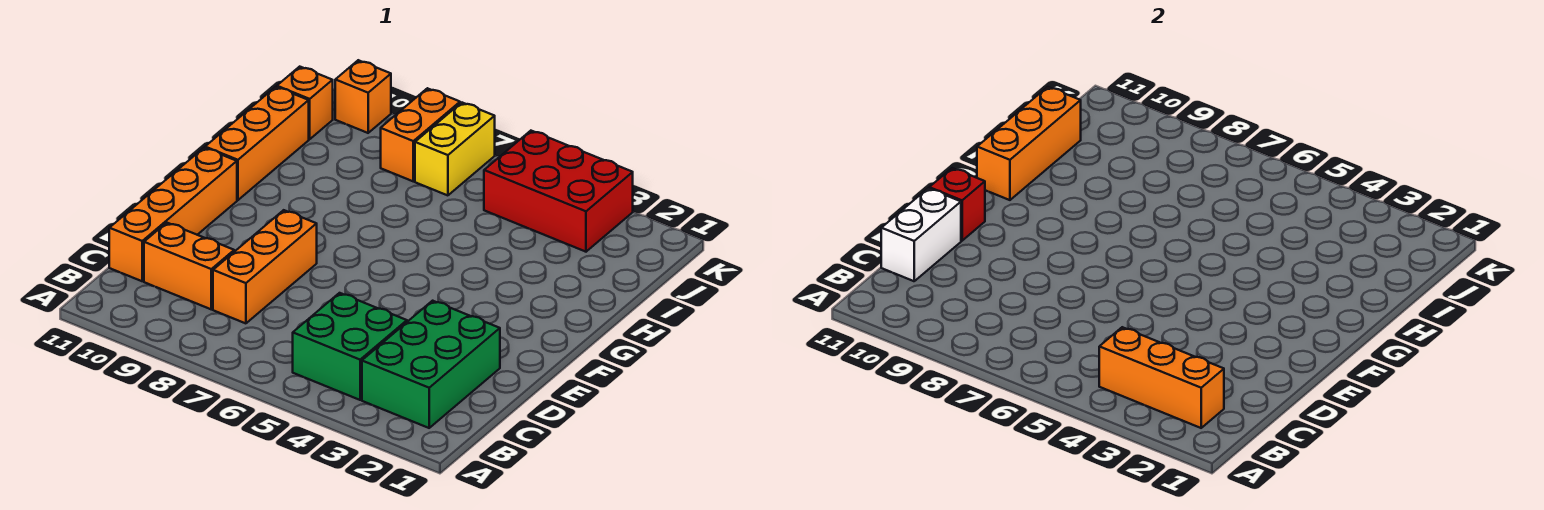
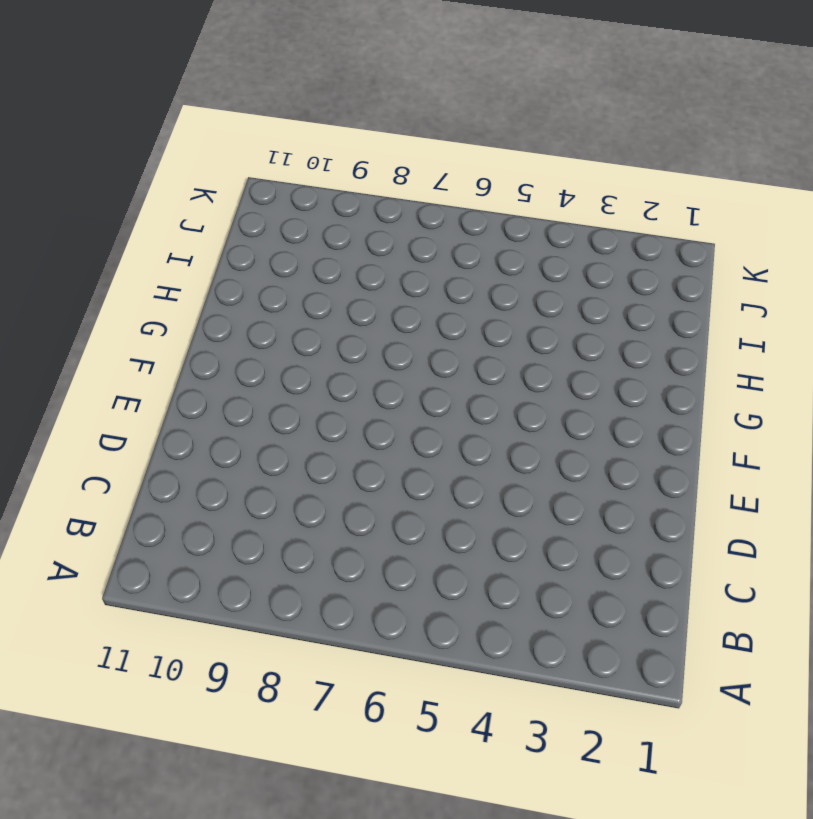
none -> green brick B2:D3 level 1
none -> green brick B4:C5 level 1
none -> orange brick C8:E8 level 1

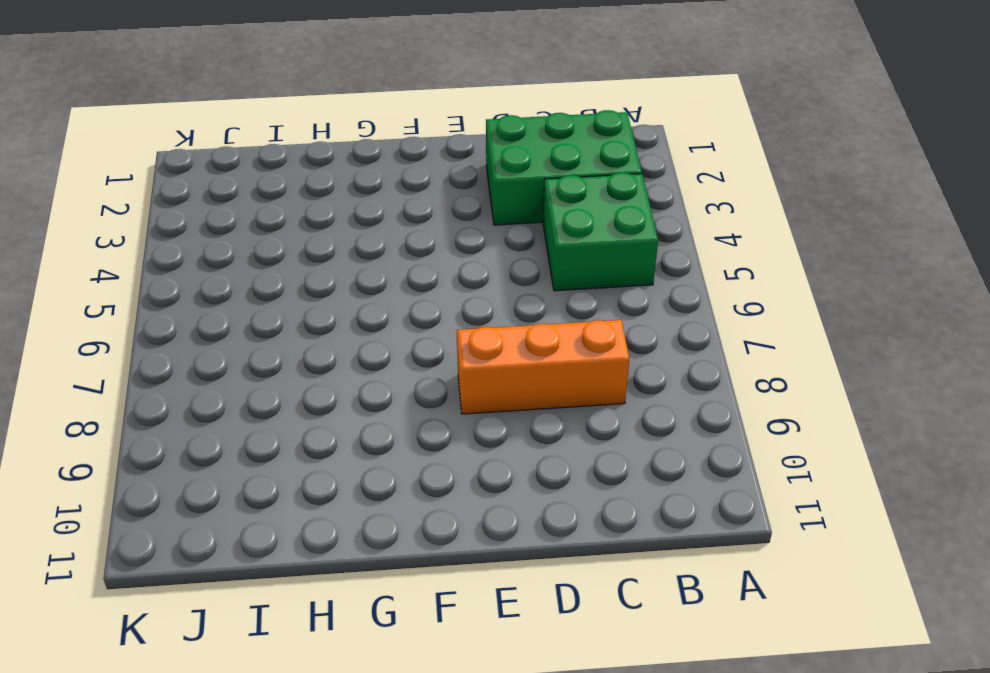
none -> orange brick C9:C10 level 1
none -> orange brick C11:F11 level 1
none -> orange brick G11:I11 level 1

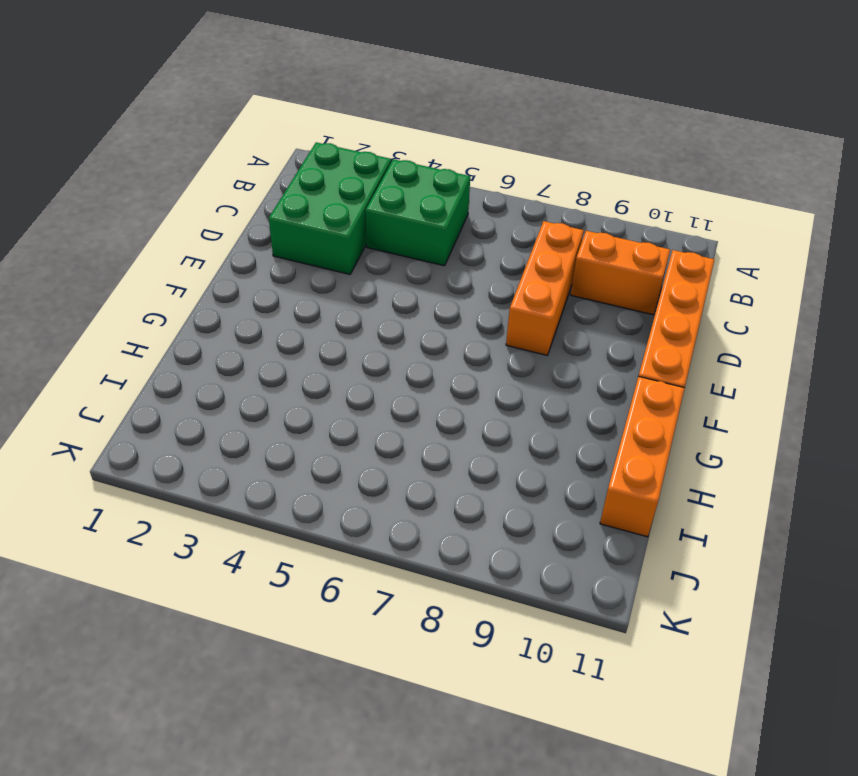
none -> red brick J3:K5 level 1
none -> yellow brick J7:K7 level 1
none -> orange brick J8:K8 level 1

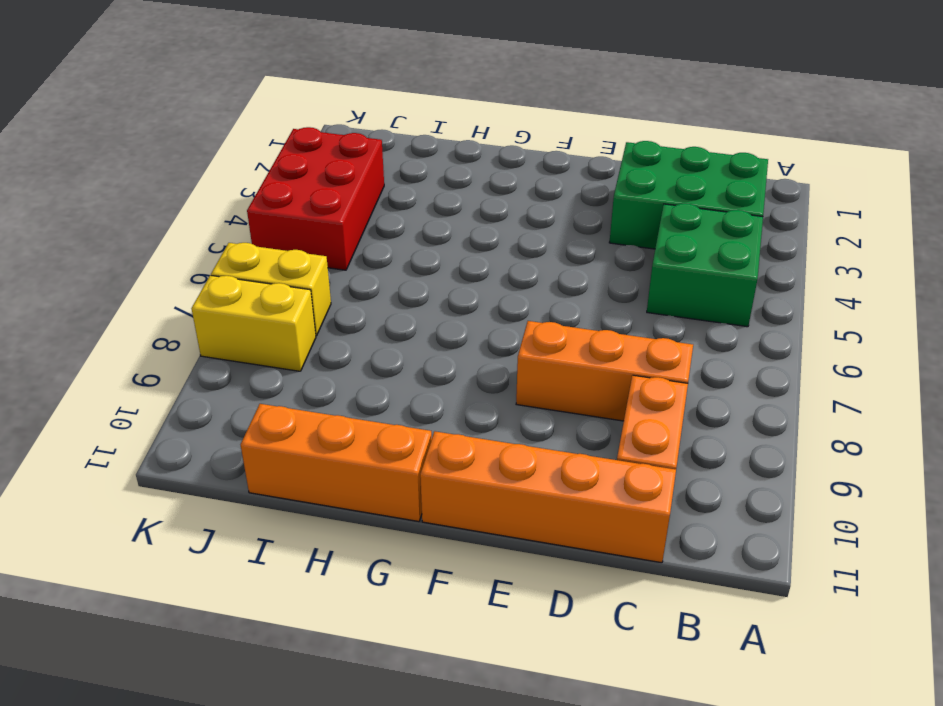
yellow brick J8:K8 level 1 -> orange brick J8:K8 level 1
none -> orange brick J11 level 1
none -> orange brick K10 level 1
none -> orange brick B2:B4 level 2

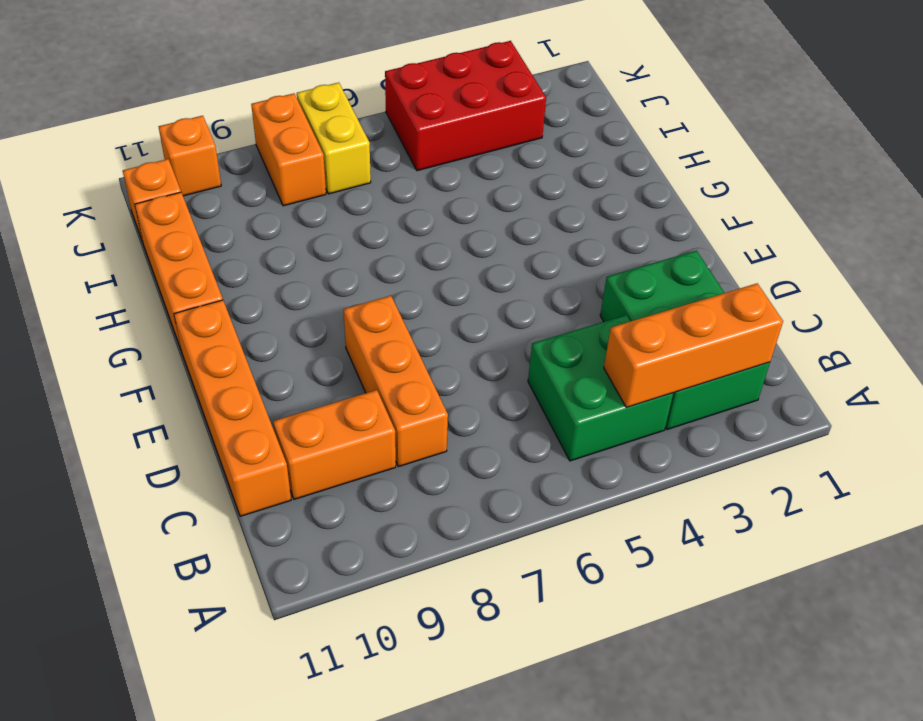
none -> white brick C11:D11 level 2
none -> red brick E11 level 2
none -> orange brick G11:I11 level 2

